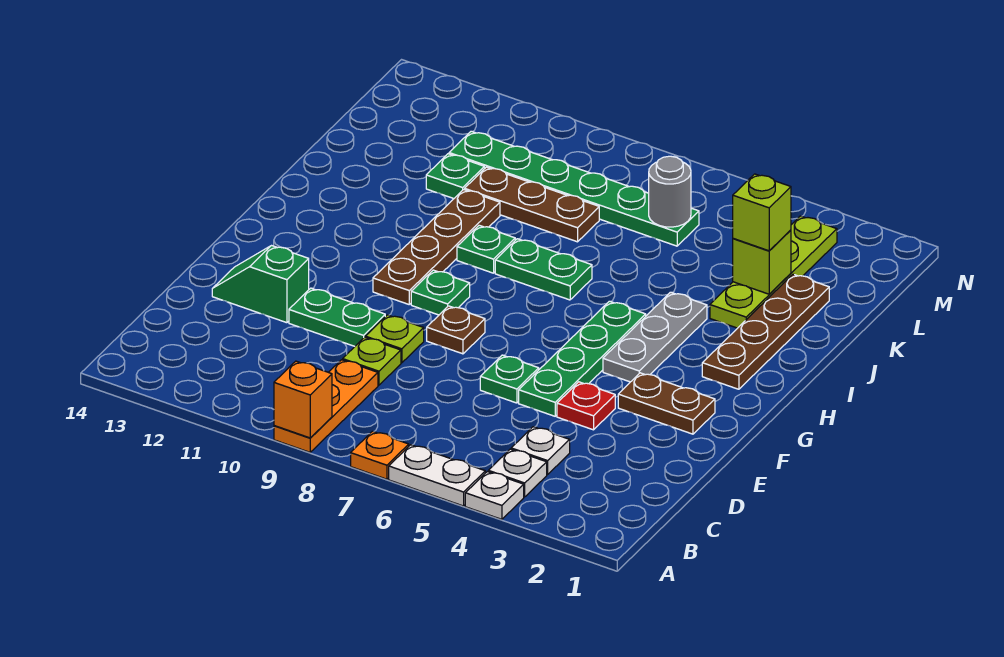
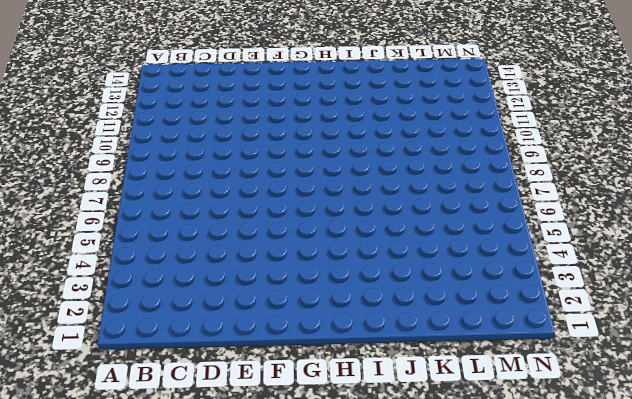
none -> white plate A4 level 1
none -> white plate A5:A6 level 1
none -> orange plate A7 level 1

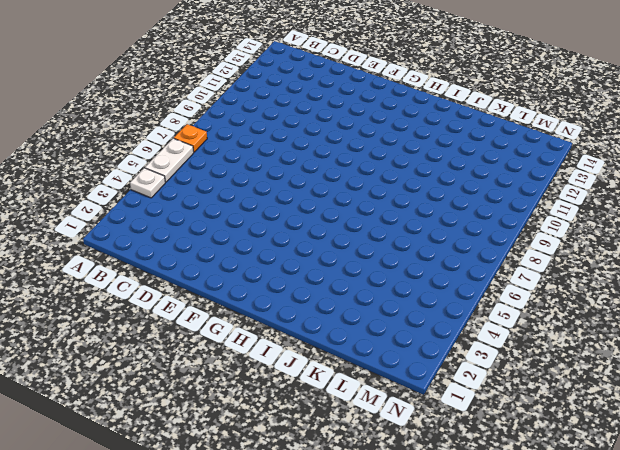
none -> orange plate A9:C9 level 1
none -> white plate B4 level 1
none -> white plate C4 level 1

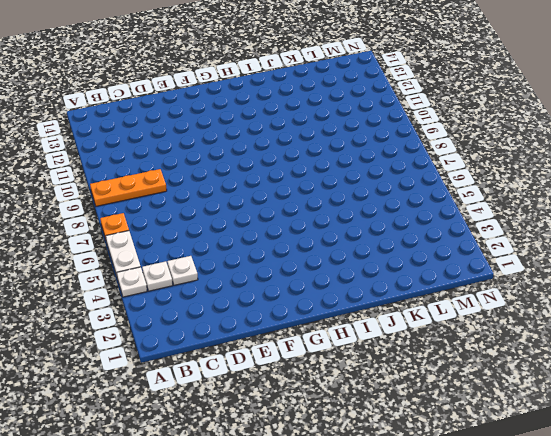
none -> lime plate D9 level 1
none -> red plate E4 level 1
none -> green plate E5:H5 level 1

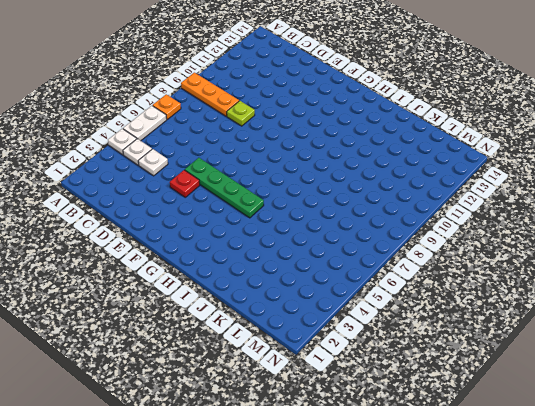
none -> green plate E6 level 1
none -> lime plate E9 level 1
none -> green plate E10:E11 level 1

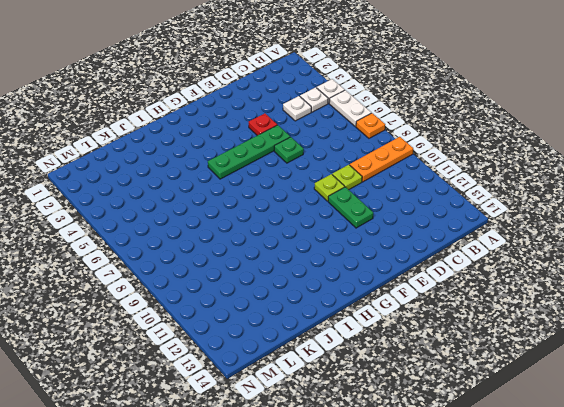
none -> green slope E12:E13 level 1 top 12
none -> brown plate F2:F3 level 1
none -> brown plate F8 level 1

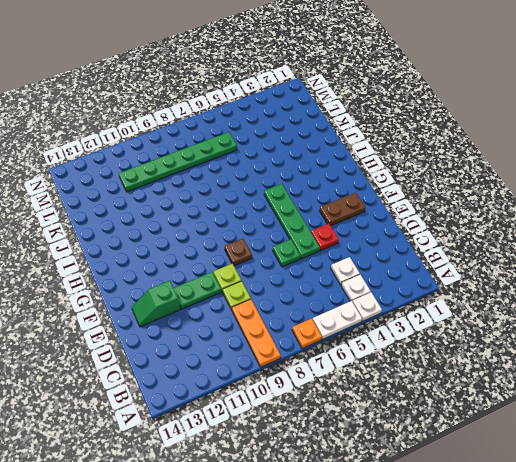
none -> grey plate G4:I4 level 1
none -> green plate G9 level 1
none -> brown plate G10:J10 level 1

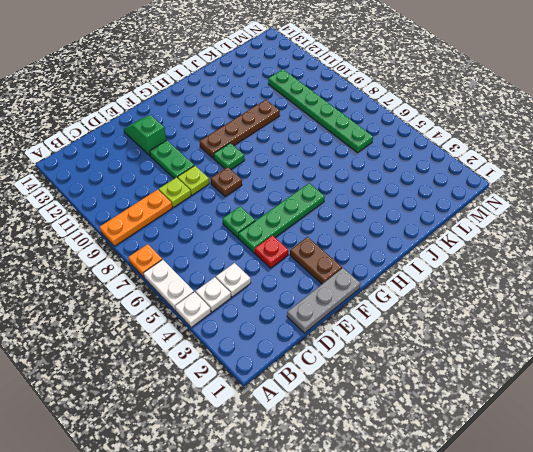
grey plate D1:F1 level 1 -> grey plate G4:I4 level 1
none -> brown plate H2:K2 level 1
none -> green plate I7:I8 level 1
none -> green plate I9 level 1

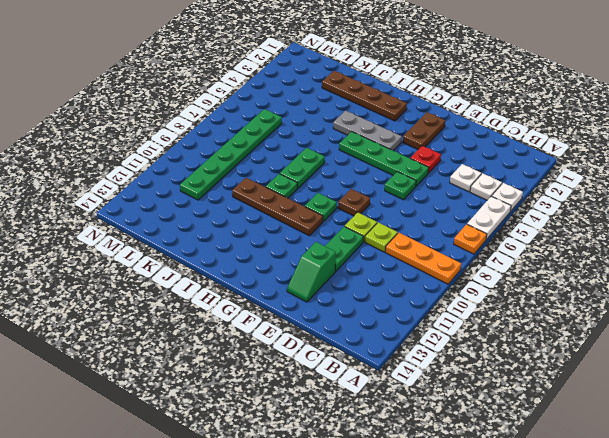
none -> lime plate J3:M3 level 1
none -> brown plate K8:K10 level 1
none -> green plate K11 level 1

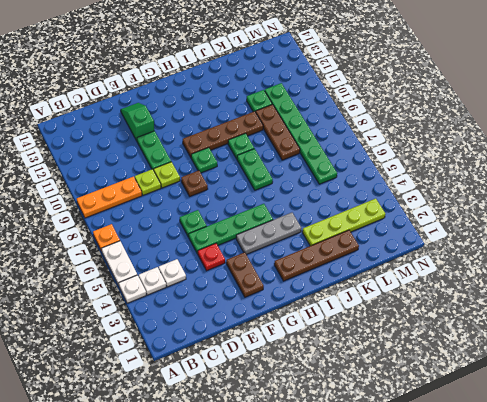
none -> orange brick A9 level 2
none -> lime brick K3 level 2
none -> grey round brick L6 level 2

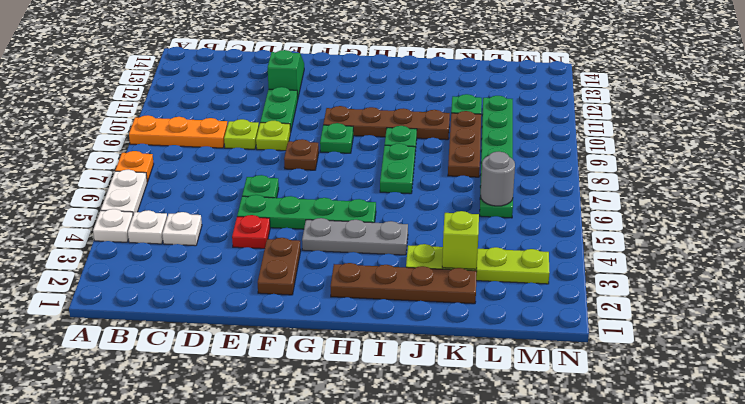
none -> orange brick A9 level 2
none -> lime brick K3 level 3

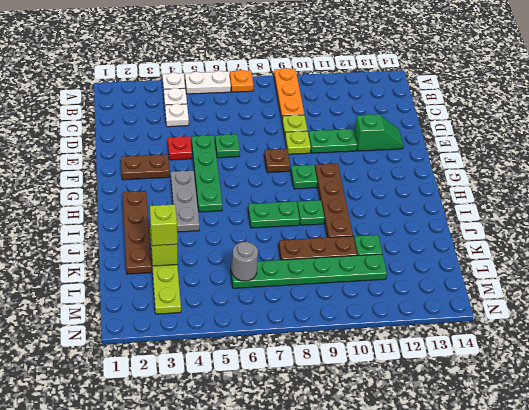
none -> orange brick A9 level 2

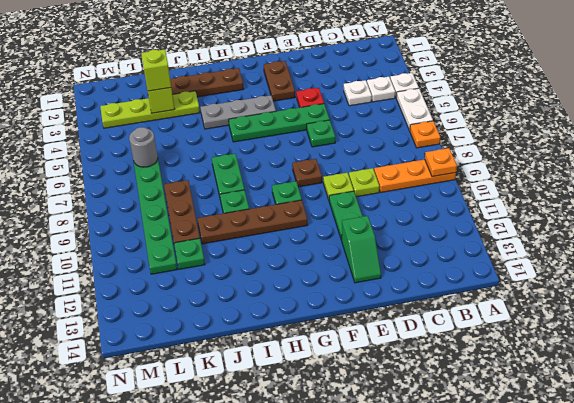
orange plate A9 level 2 -> orange brick A9 level 2

